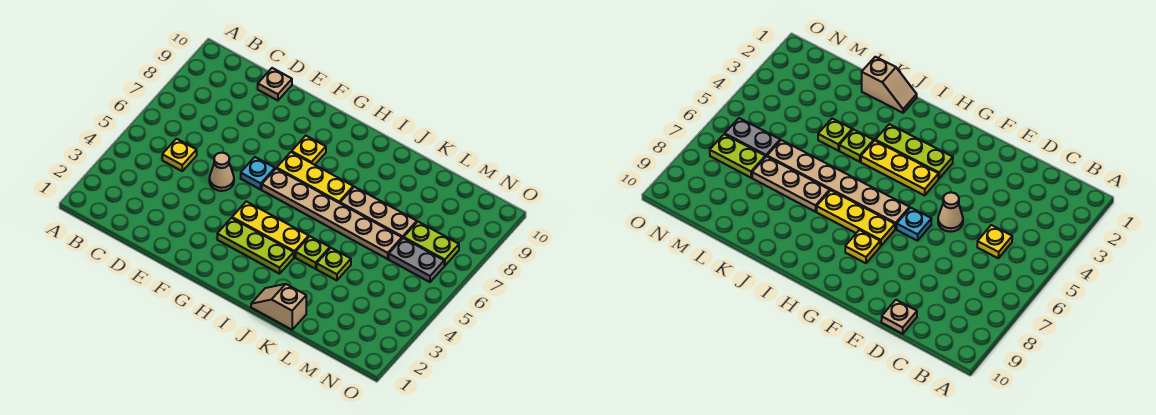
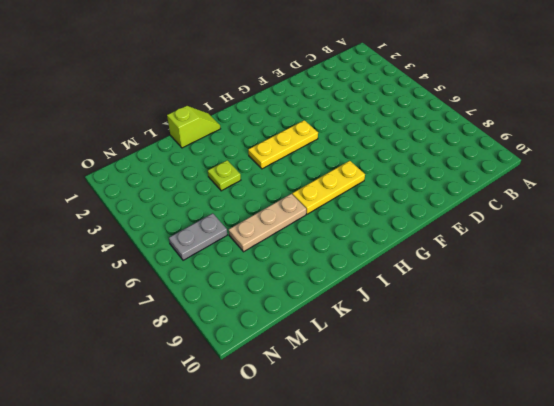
lime slope J1:K1 level 1 top K -> tan slope J1:K1 level 1 top K
none -> yellow plate C5 level 1
none -> tan plate D10 level 1
none -> tan cone E5 level 1

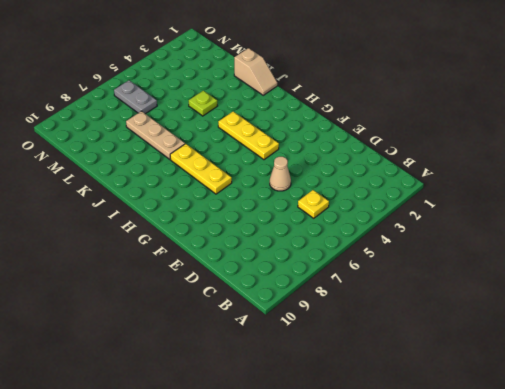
none -> tan plate D10 level 1
none -> cyan plate F6 level 1
none -> lime plate G3:I3 level 1

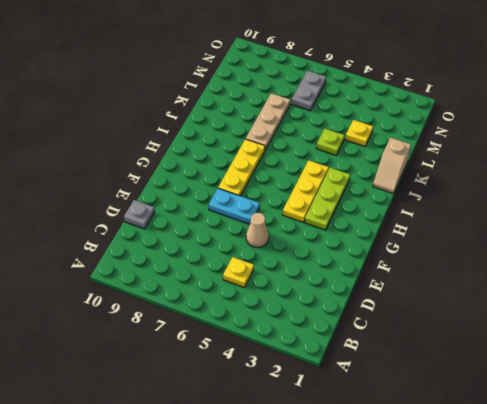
grey plate D10 level 1 -> tan plate D10 level 1
cyan plate F6:F7 level 1 -> cyan plate F6 level 1
yellow plate L3 level 1 -> yellow plate G8 level 1
none -> tan plate G6:L6 level 1
none -> lime plate J4 level 1
none -> lime plate M7:N7 level 1

